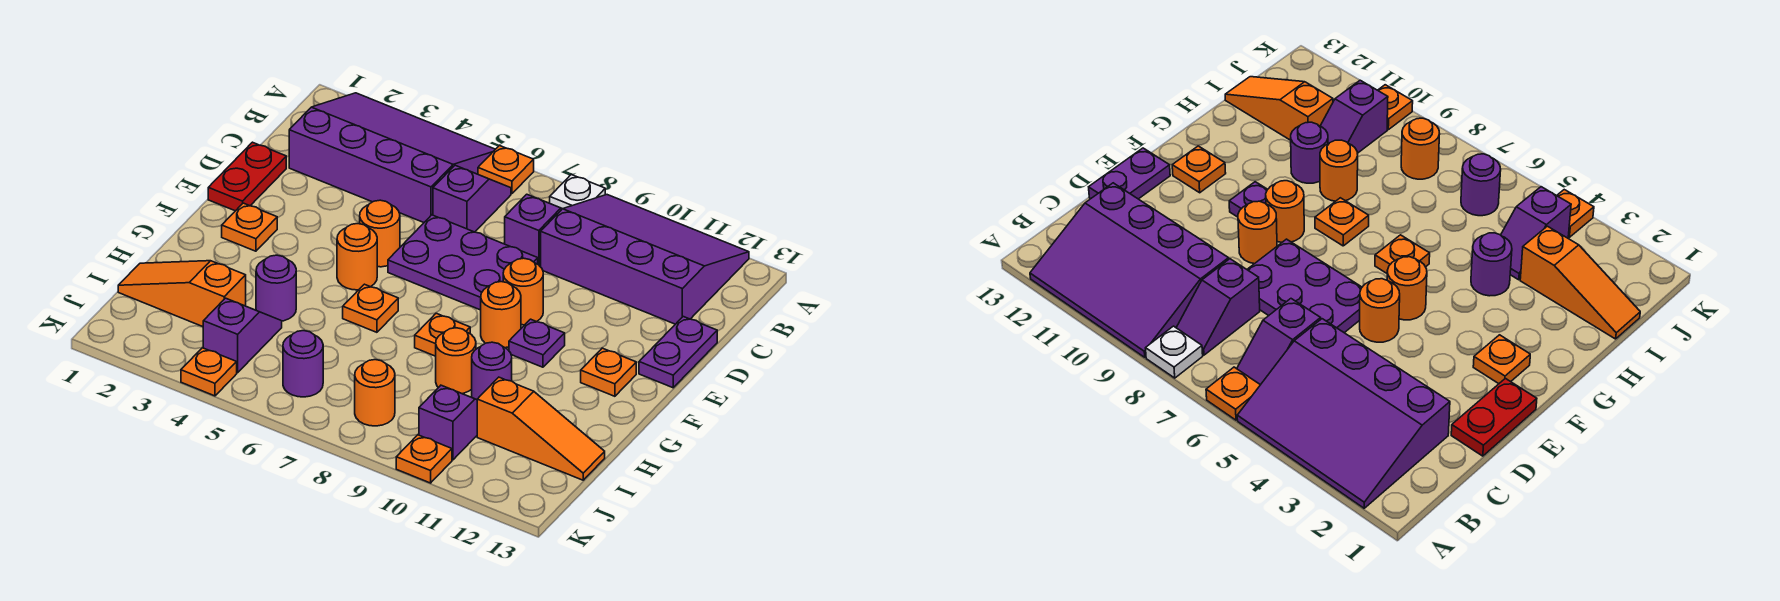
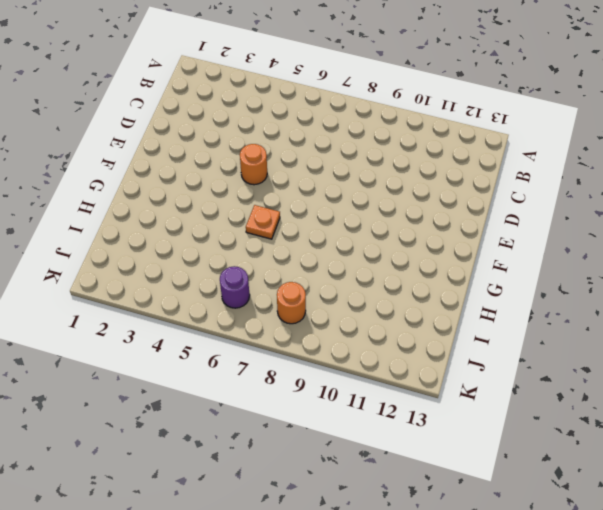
none -> purple slope A2:C5 level 1 top C
none -> orange plate A6 level 1
none -> white plate A8 level 1

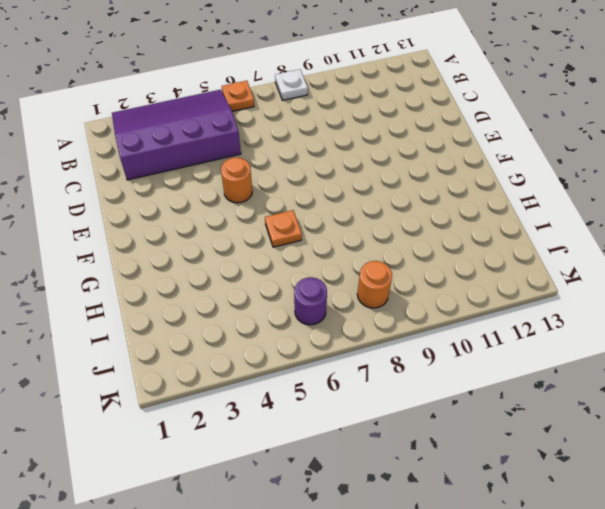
none -> purple slope A9:C12 level 1 top C
none -> purple slope B6:C6 level 1 top C
none -> purple slope B8:C8 level 1 top C

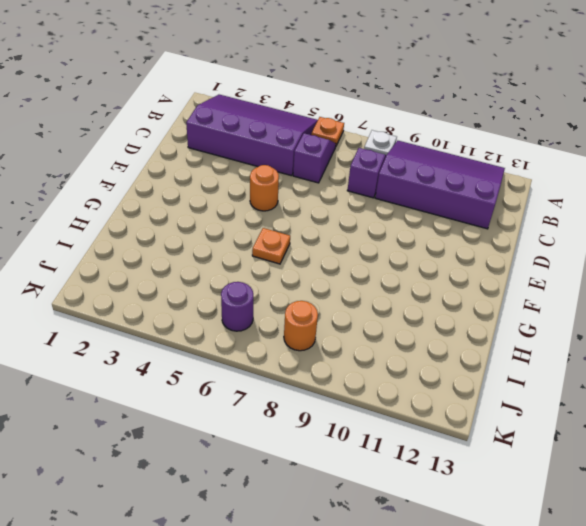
none -> red plate D1:E1 level 1
none -> purple plate D6:E8 level 1
none -> purple plate D13:E13 level 1

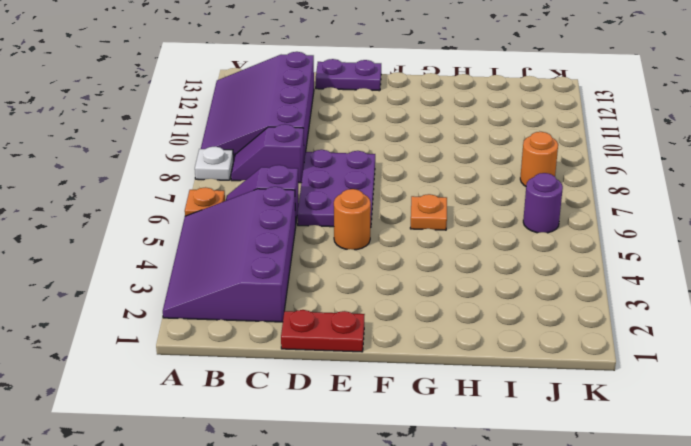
none -> orange round brick E9 level 1
none -> orange plate F2 level 1
none -> orange round brick F5 level 1

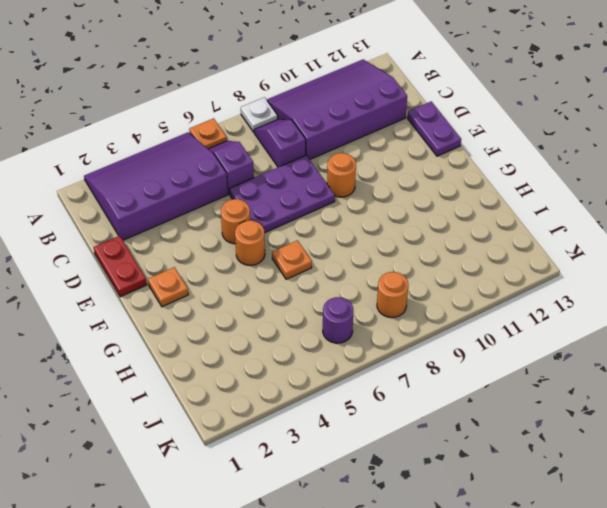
none -> orange round brick F9 level 1
none -> purple plate F10 level 1
none -> orange plate F12 level 1

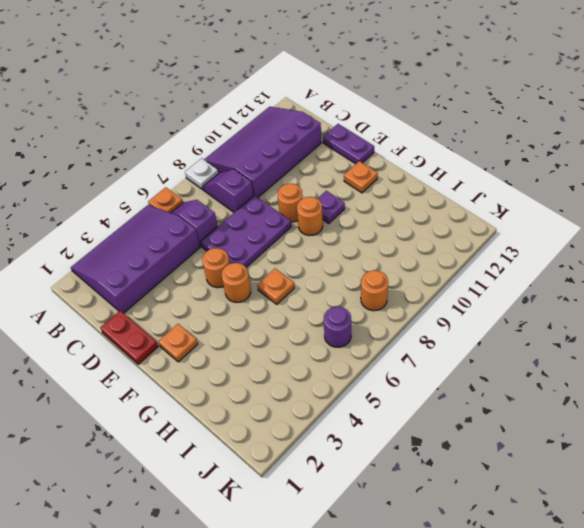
none -> orange plate G8 level 1
none -> purple round brick H4 level 1
none -> orange round brick H9 level 1

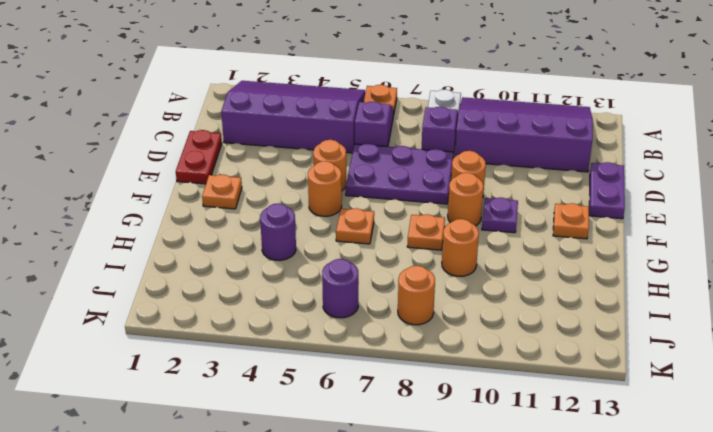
none -> purple round brick H10 level 1
none -> orange slope I1:I3 level 1 top 3
none -> purple slope I4:J4 level 1 top J

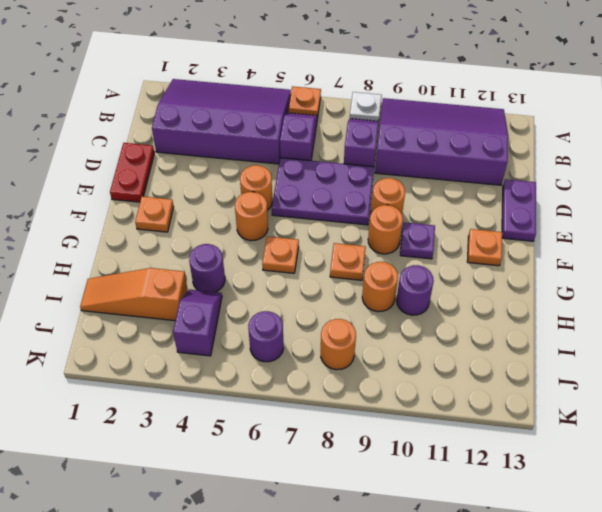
none -> purple slope I10:J10 level 1 top J
none -> orange slope I11:I13 level 1 top 11
none -> orange plate K4 level 1

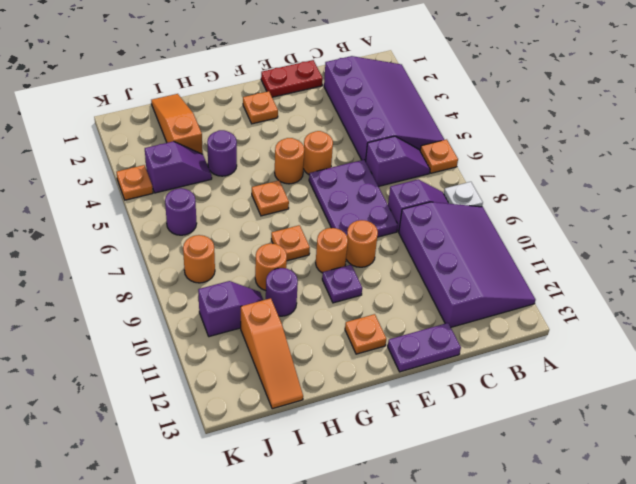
none -> orange plate K10 level 1

